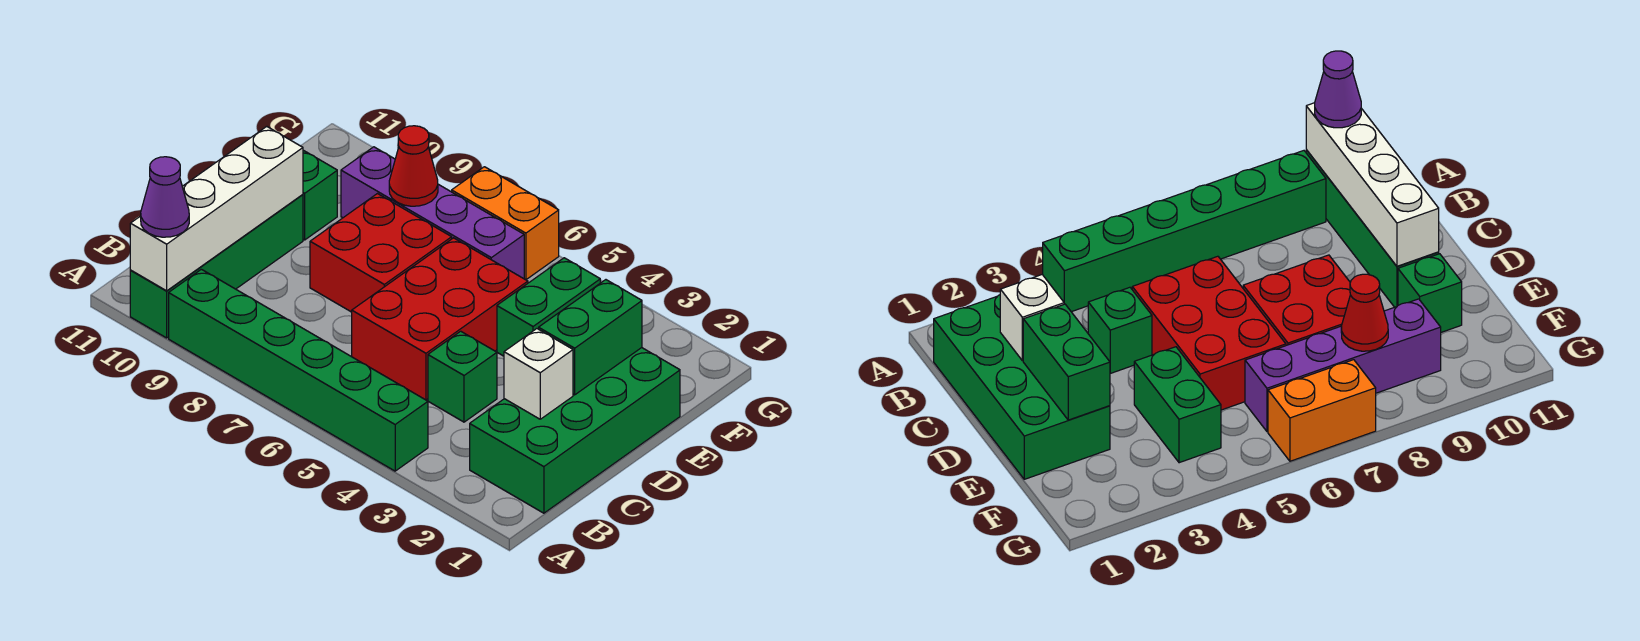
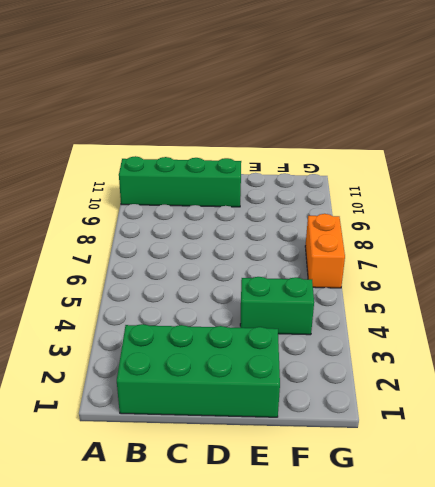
none -> green brick A4:A9 level 1
none -> green brick C4 level 1
none -> red brick C5:E6 level 1

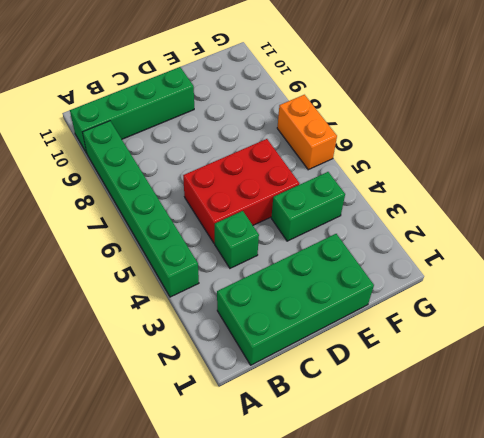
none -> red brick D7:E8 level 1
none -> green brick E10 level 1
none -> purple brick F6:F9 level 1

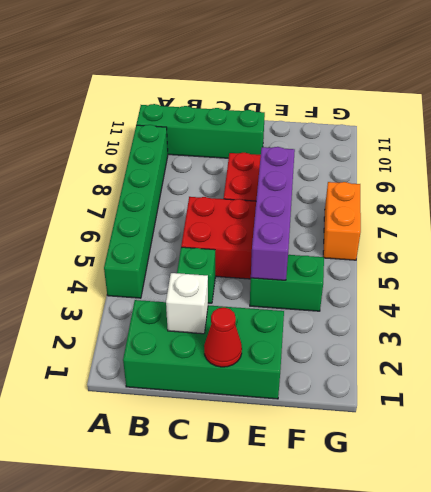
red cone D1 level 2 -> red cone F8 level 2
purple brick E4:E7 level 2 -> purple brick F6:F9 level 1
none -> green brick E10 level 1
none -> white brick A10:D10 level 2
none -> green brick D2:E2 level 2

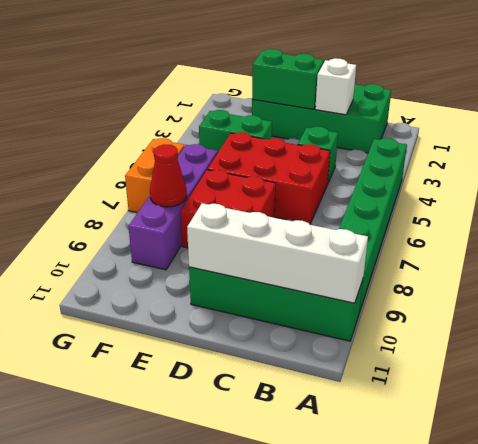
none -> green brick E10 level 1
none -> purple cone A10 level 3

